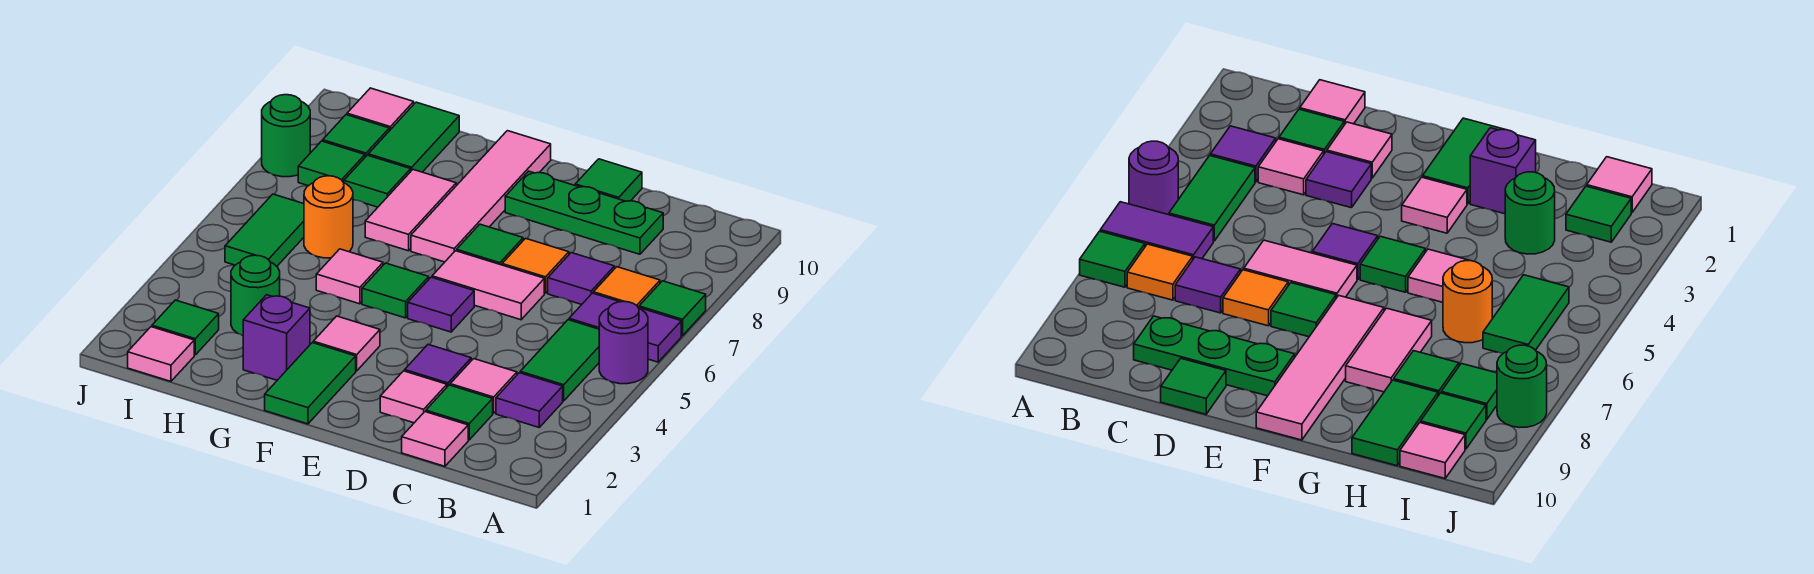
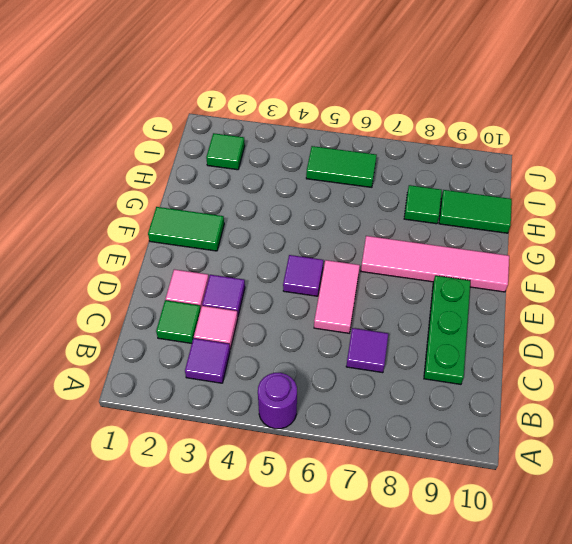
none -> purple tile A6:B6 level 1
none -> green tile A7 level 1
none -> green tile B4:B5 level 1
none -> orange tile B7 level 1

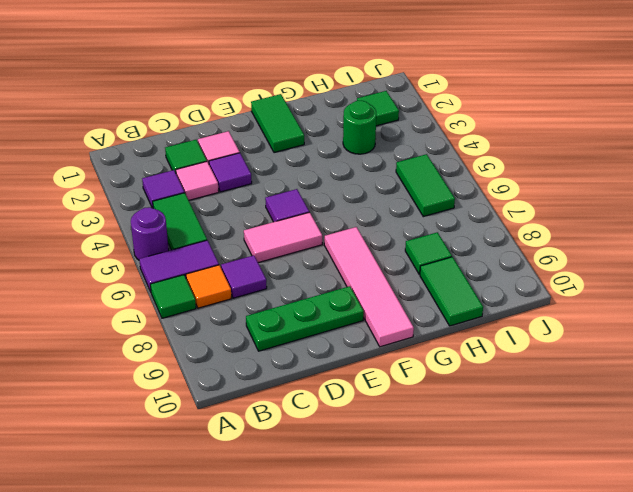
none -> pink tile C1 level 1
none -> orange tile D7 level 1
none -> green tile D10 level 1
none -> green tile E7 level 1

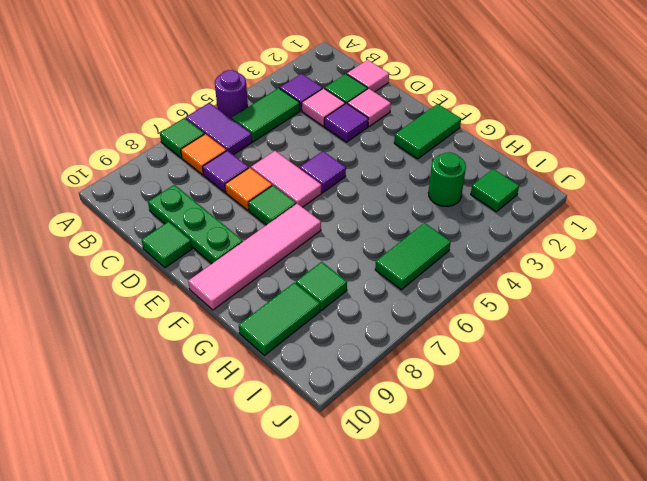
none -> pink tile F3 level 1
none -> green tile F5 level 1
none -> purple brick G2 level 1
none -> pink tile G5 level 1

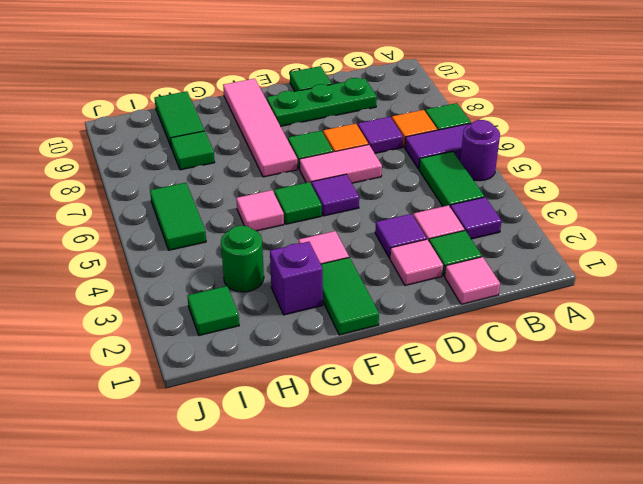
none -> pink tile G7:G8 level 1
none -> orange round brick H6 level 1
none -> pink tile I1 level 1
none -> green tile I8 level 1

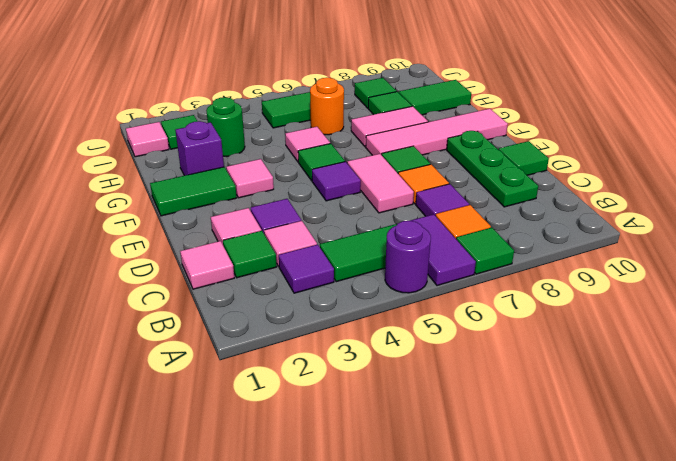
none -> green tile I9 level 1
none -> pink tile I10 level 1
none -> green round brick J8 level 1

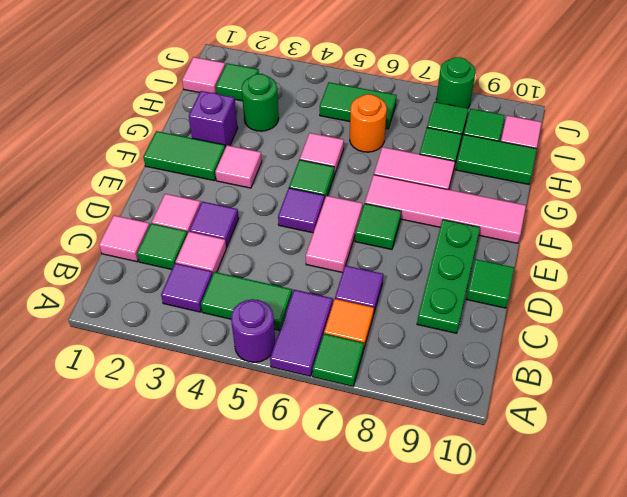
none -> orange tile D7 level 1

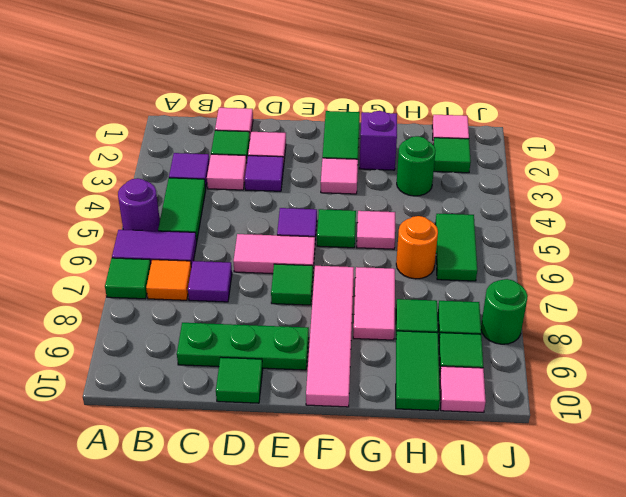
none -> orange tile D7 level 1

